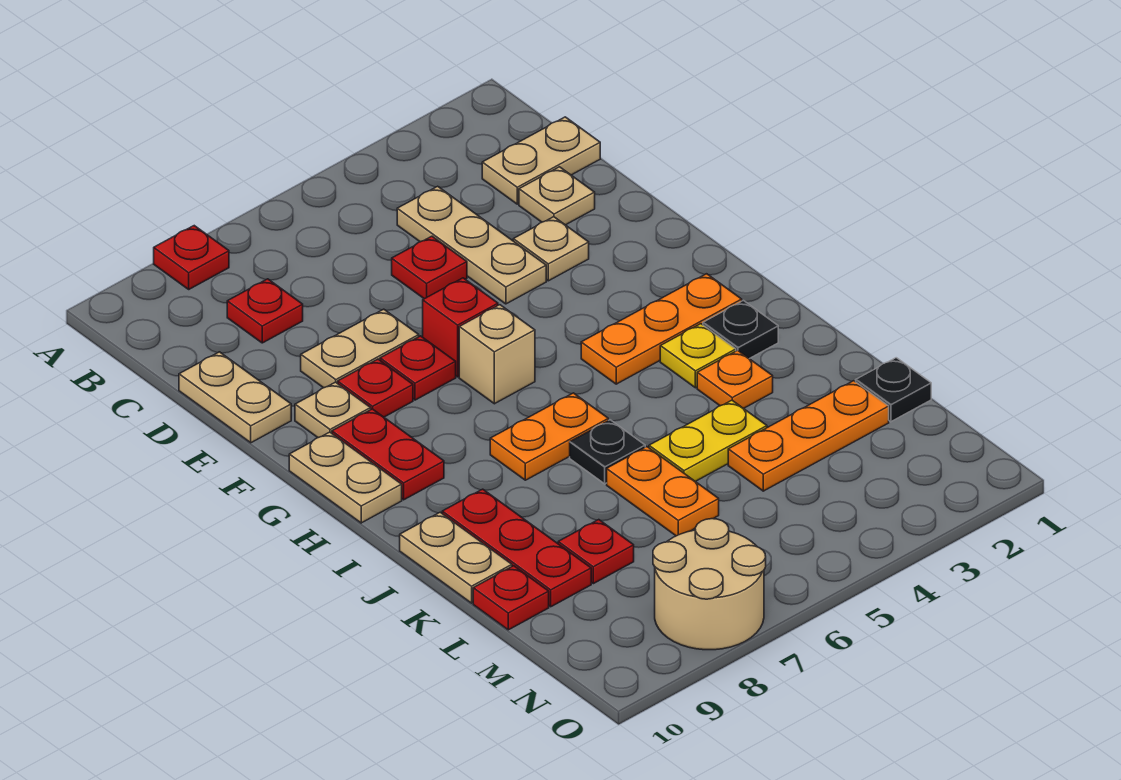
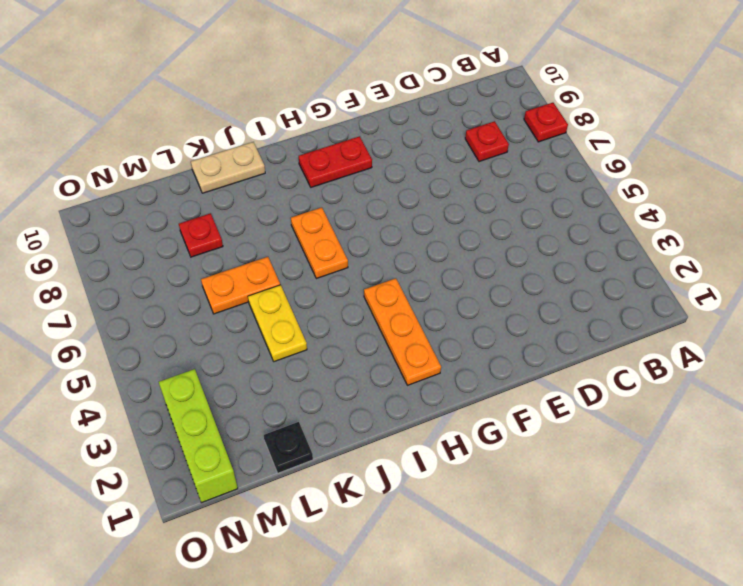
lime brick N1:N3 level 1 -> none
none -> tan plate C1:C2 level 1
none -> tan plate C4:E4 level 1
none -> tan plate D2 level 1
none -> red plate D5 level 1

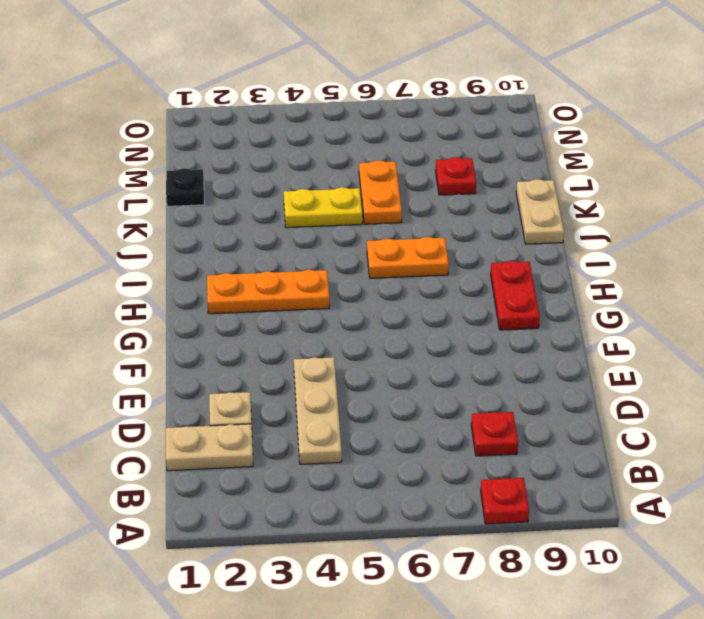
none -> red plate D5 level 1
none -> tan plate D10:E10 level 1
none -> tan plate E3 level 1
none -> tan plate E7:E8 level 1

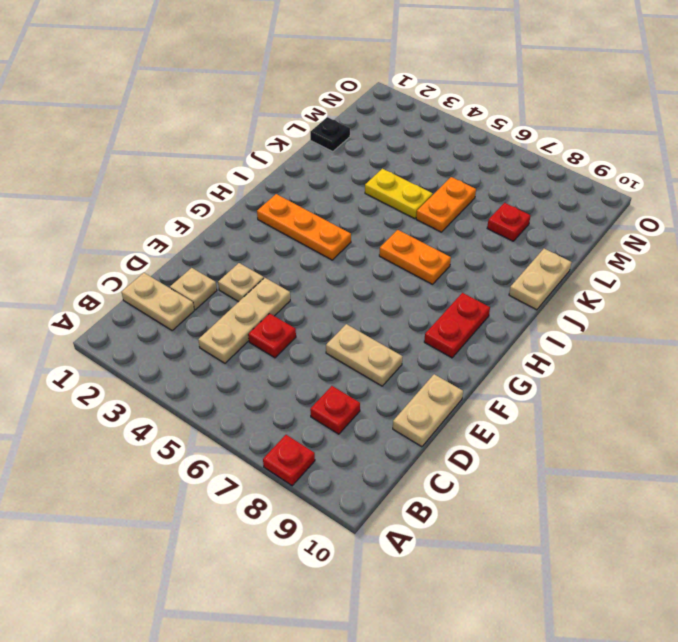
none -> red brick F6 level 1
none -> red plate F7 level 1
none -> red plate F8 level 1
none -> tan plate F9 level 1

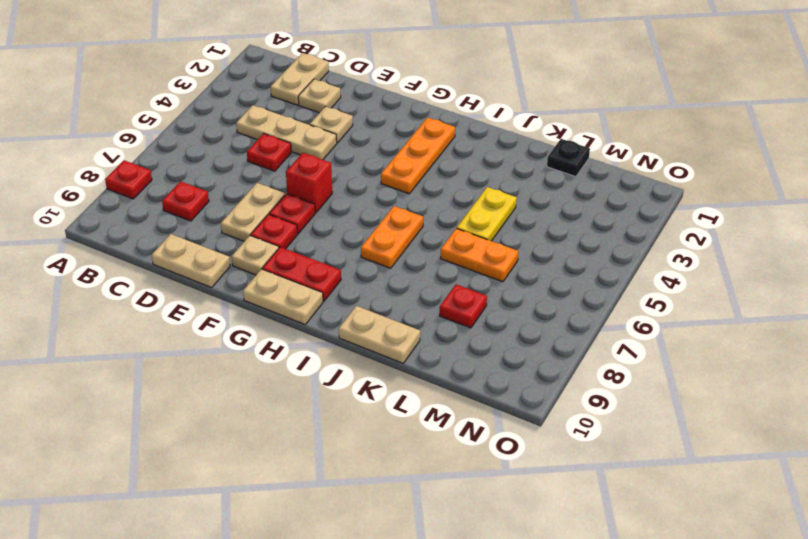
none -> tan brick G6 level 1
none -> black plate I2 level 1
none -> yellow plate I3 level 1
none -> orange plate J3 level 1

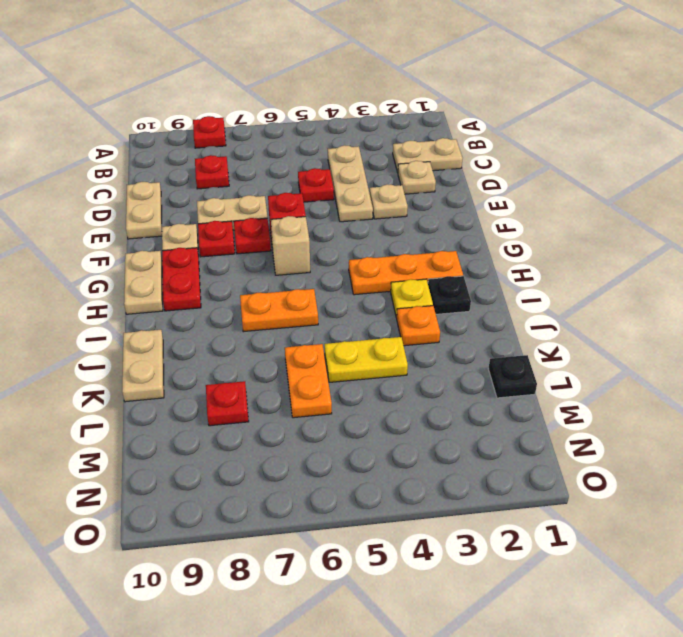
none -> black plate J6 level 1
none -> red plate J9:L9 level 1
none -> orange plate L2:L4 level 1
none -> red plate L10 level 1

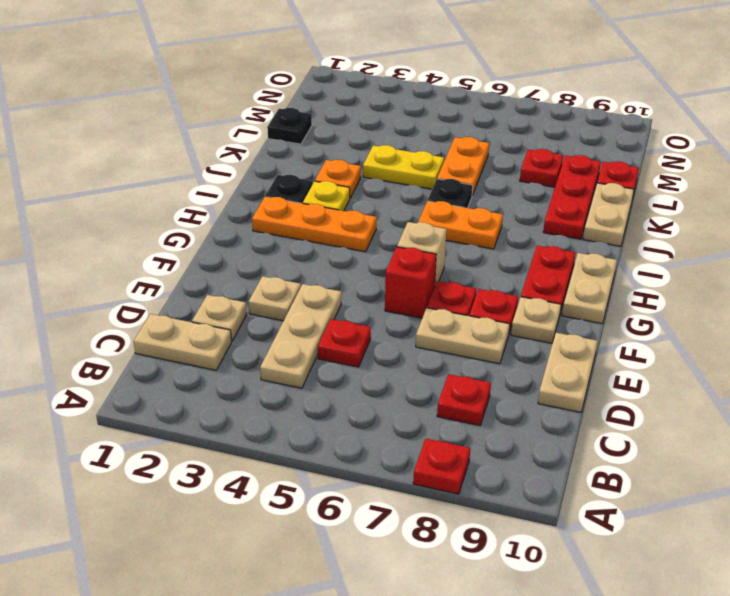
none -> orange plate L2:L4 level 1
none -> tan round brick N7:O8 level 1

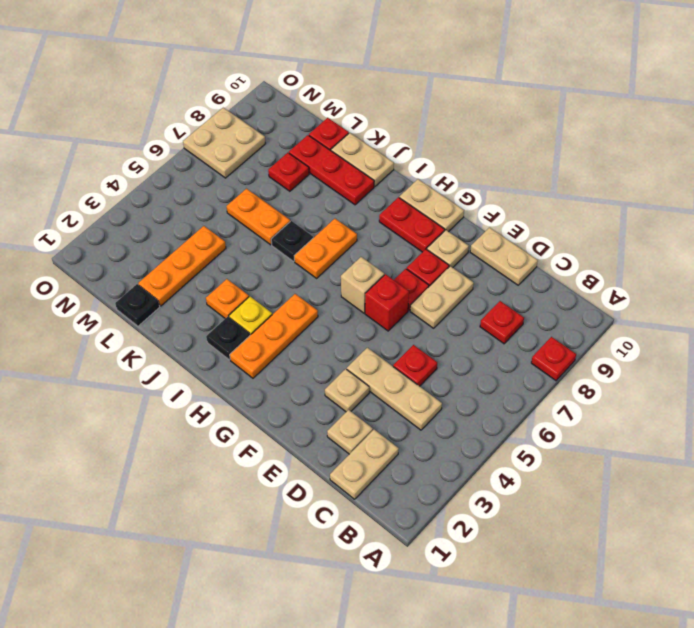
tan plate N7:O8 level 1 -> tan round brick N7:O8 level 1
none -> yellow plate K4:K5 level 1

